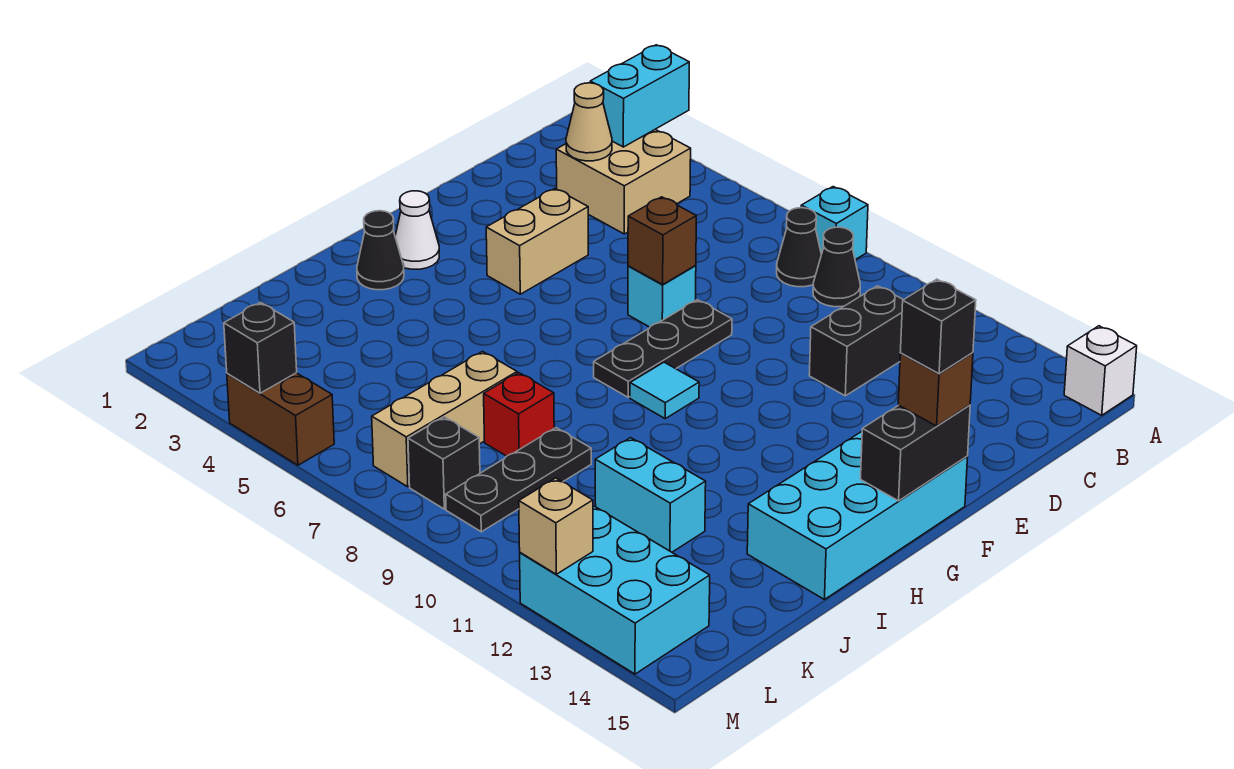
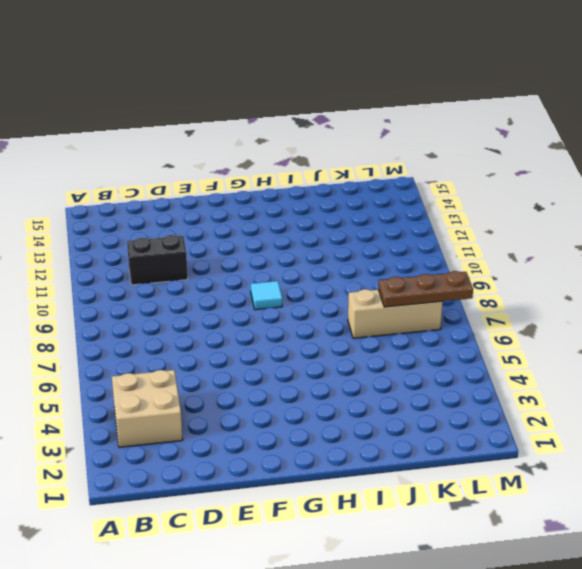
brown plate K7:M7 level 2 -> none
none -> cyan brick A8 level 1
none -> white brick A15 level 1
none -> black cone B8 level 1

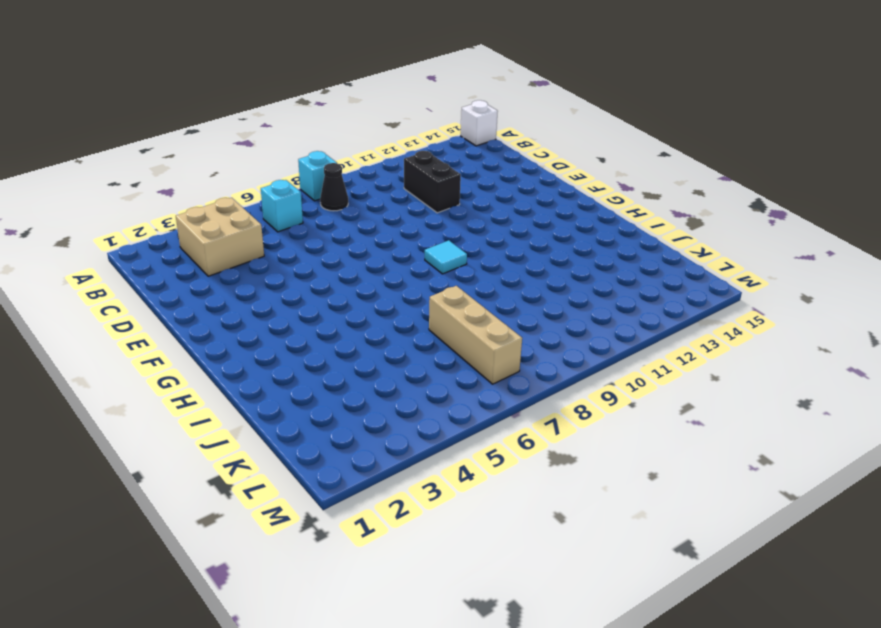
cyan brick B6 level 1 -> cyan brick E7 level 1
none -> black cone B9 level 1
none -> tan brick E4:F4 level 1
none -> black plate E8:G8 level 1

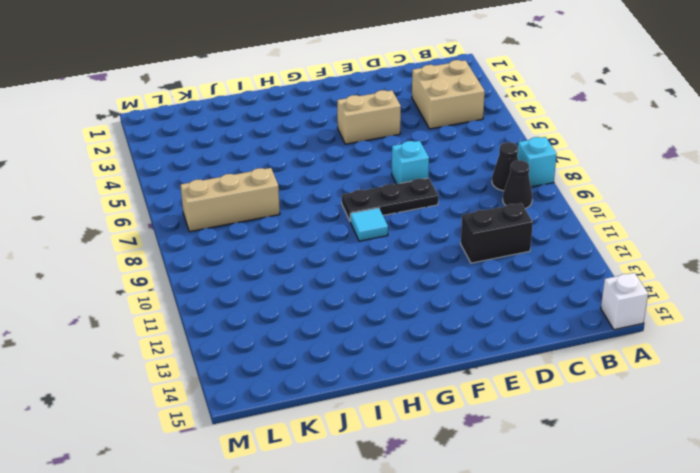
none -> cyan brick F14:I15 level 1
none -> white cone G2 level 1
none -> black cone H2 level 1

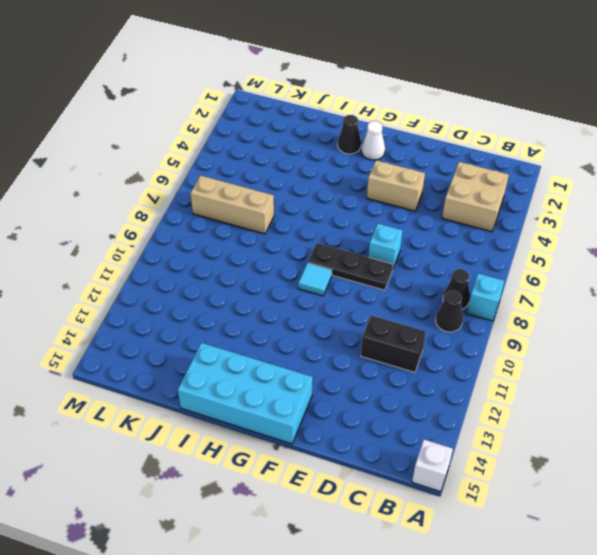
none -> red brick J8 level 1
none -> black plate J9:L9 level 1
none -> cyan brick J11:J12 level 1

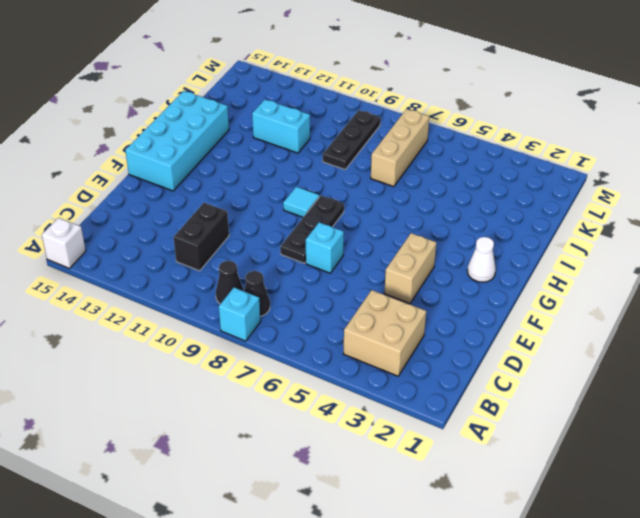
none -> black cone H2 level 1
none -> red brick J8 level 1
none -> black brick L8 level 1

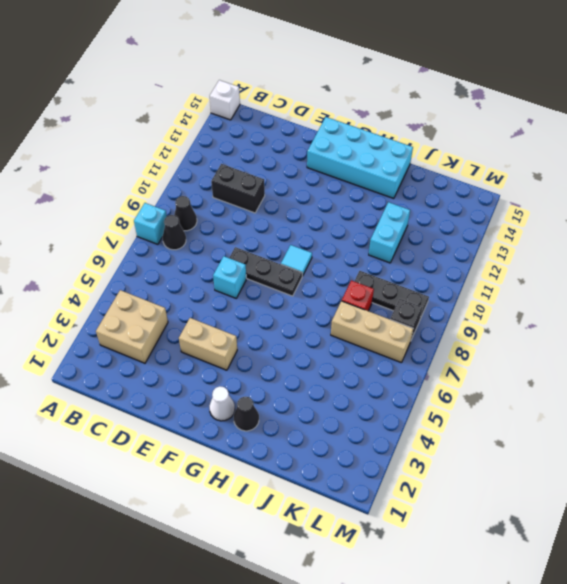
none -> cyan brick L12:M14 level 1
none -> brown brick M4:M5 level 1
none -> cyan brick A3:B3 level 2

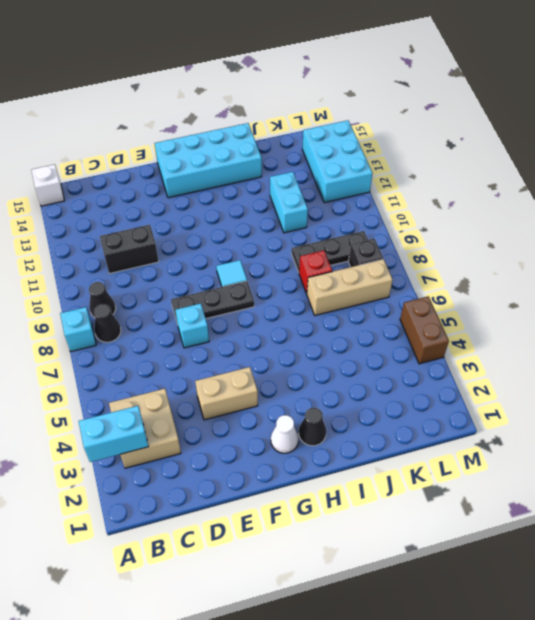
none -> tan cone C3 level 2
none -> brown brick E7 level 2
none -> black brick F15:G15 level 2

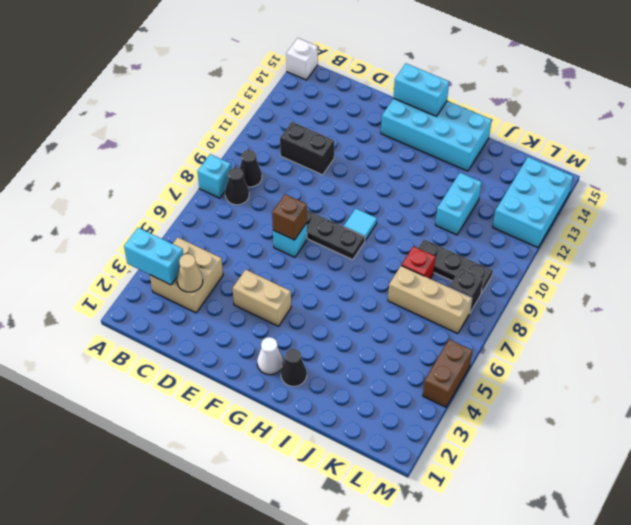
cyan brick F15:G15 level 2 -> black brick F15:G15 level 2
none -> black brick M4 level 2
none -> tan brick M12 level 2
none -> brown brick F15 level 3

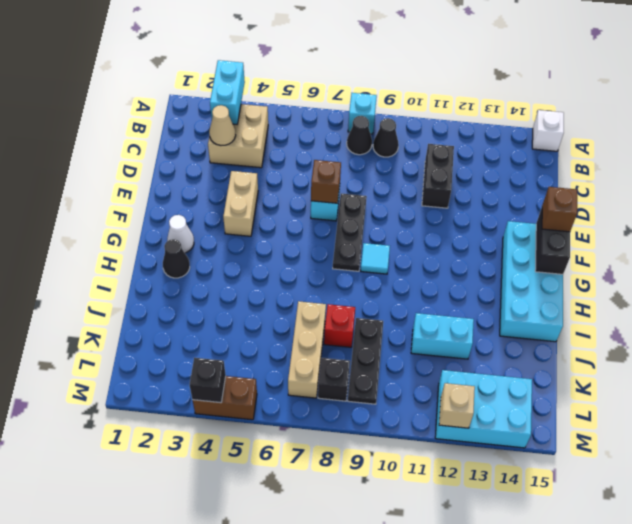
none -> black brick F15 level 4

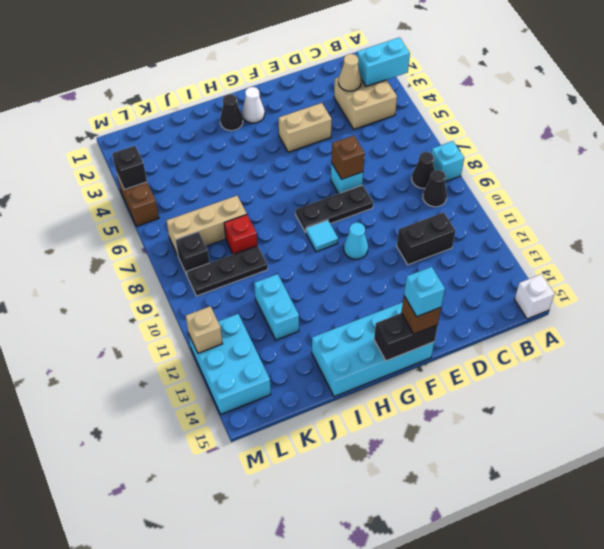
cyan cone F10 level 1 -> none
cyan brick F15 level 4 -> black brick F15 level 4

